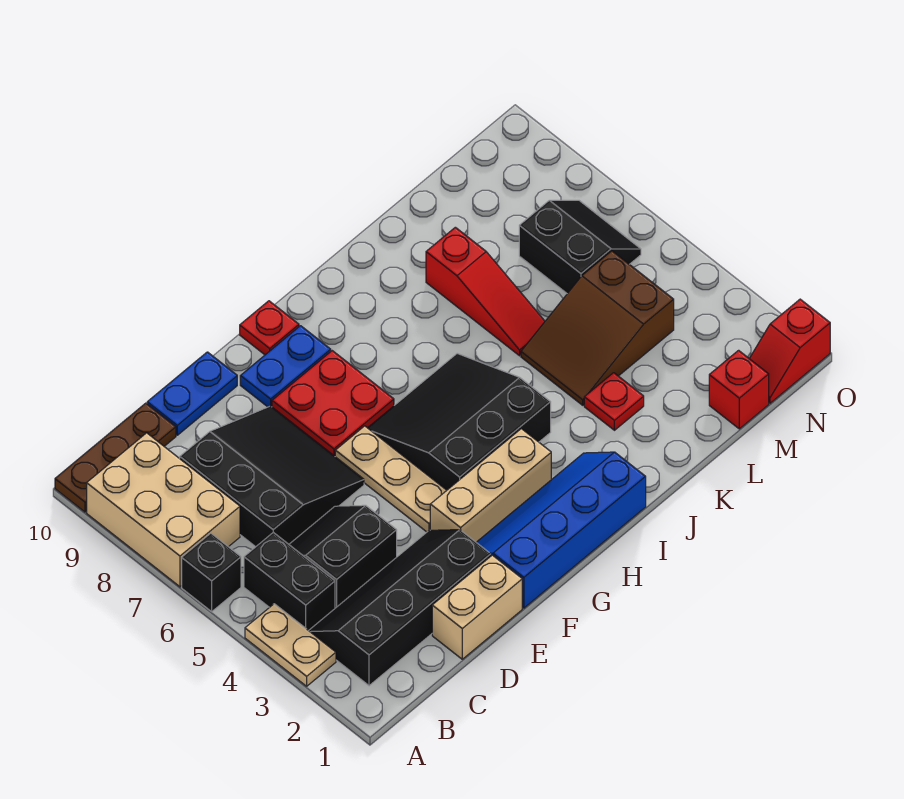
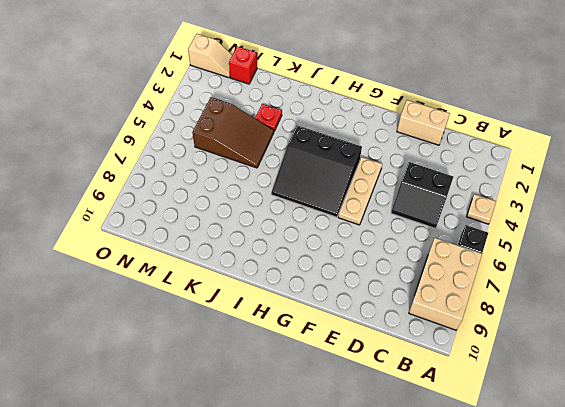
tan plate A4 level 1 -> tan plate A3:A4 level 1
tan slope N1:O1 level 1 top O -> red slope N1:O1 level 1 top O
none -> brown plate A10:C10 level 1
none -> black slope B2:E3 level 1 top 2
none -> black brick B4:B5 level 1

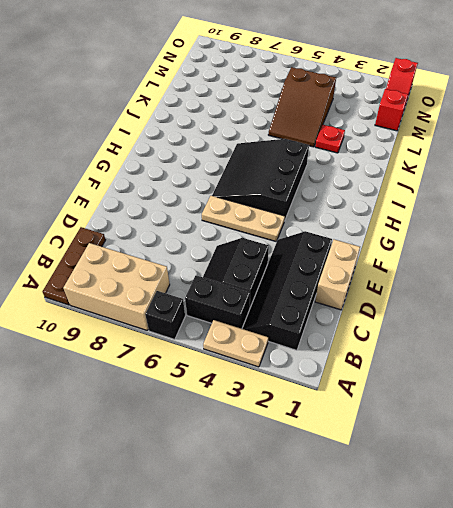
none -> black slope C6:E8 level 1 top C
none -> blue plate D10:E10 level 1
none -> blue slope F1:I2 level 1 top 1

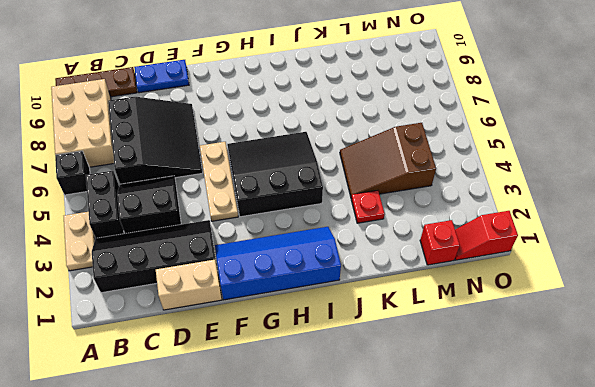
none -> tan brick F3:H3 level 1
none -> red plate F7:G8 level 1
none -> blue plate F9:G9 level 1

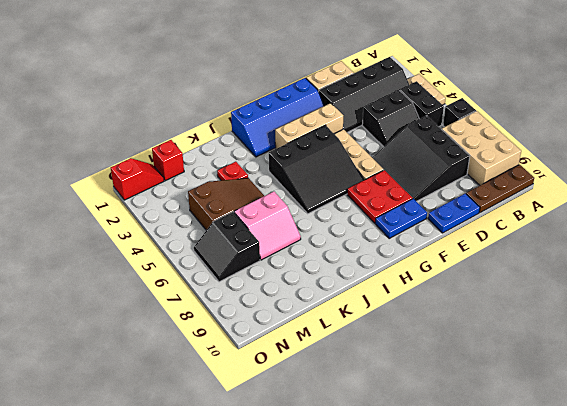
pink slope K6:L7 level 1 top 6 -> red slope K6:K8 level 1 top 8
none -> red plate G10 level 1

